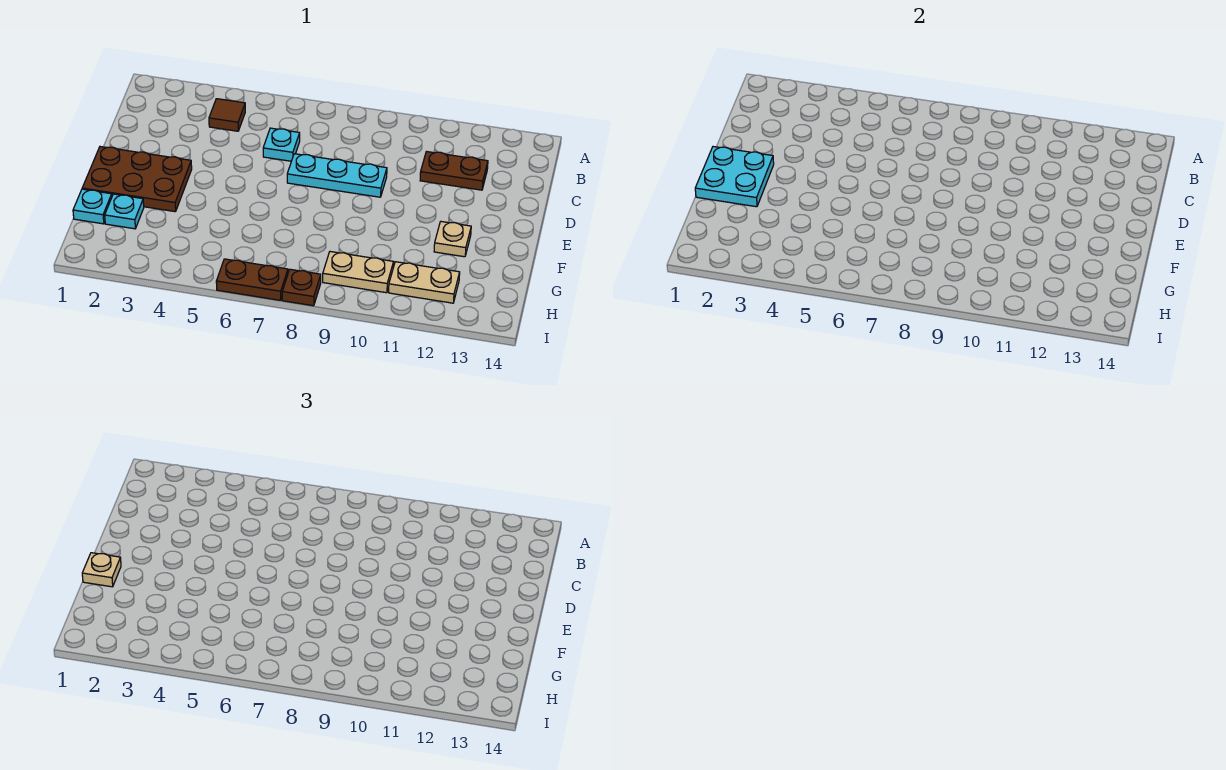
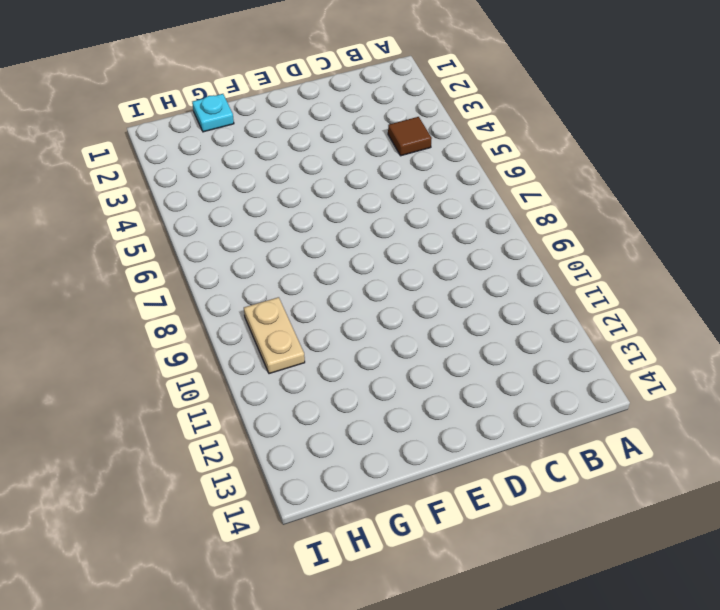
none -> cyan plate C6 level 1
none -> brown plate C11:C12 level 1
none -> cyan plate D7:D9 level 1

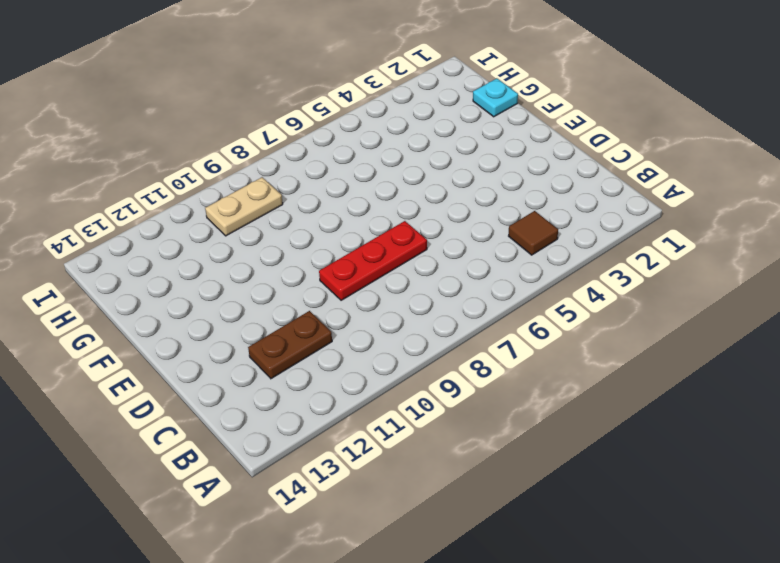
red plate D7:D9 level 1 -> cyan plate D7:D9 level 1
none -> cyan plate C6 level 1
none -> brown plate E1:F3 level 1
none -> tan plate F12 level 1

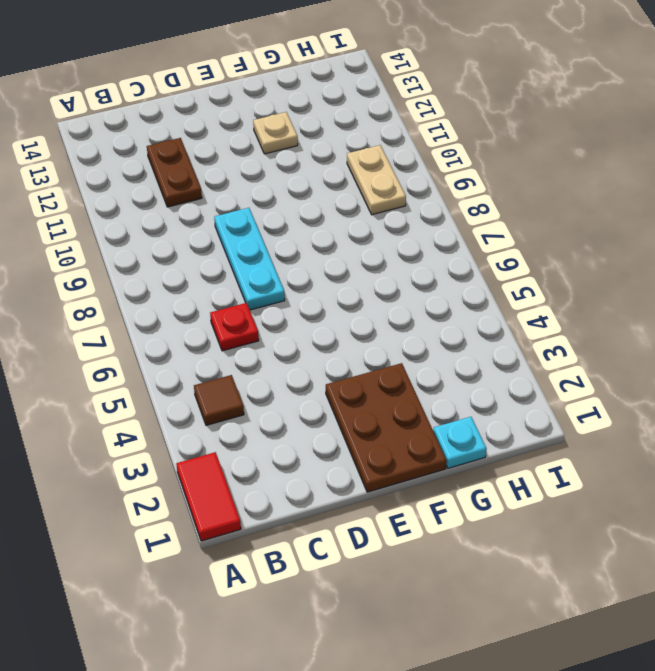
red tile A1:A2 level 1 -> none
red plate C6 level 1 -> cyan plate C6 level 1
none -> cyan plate G2 level 1
none -> tan plate H11:H12 level 1
none -> brown plate I6:I7 level 1

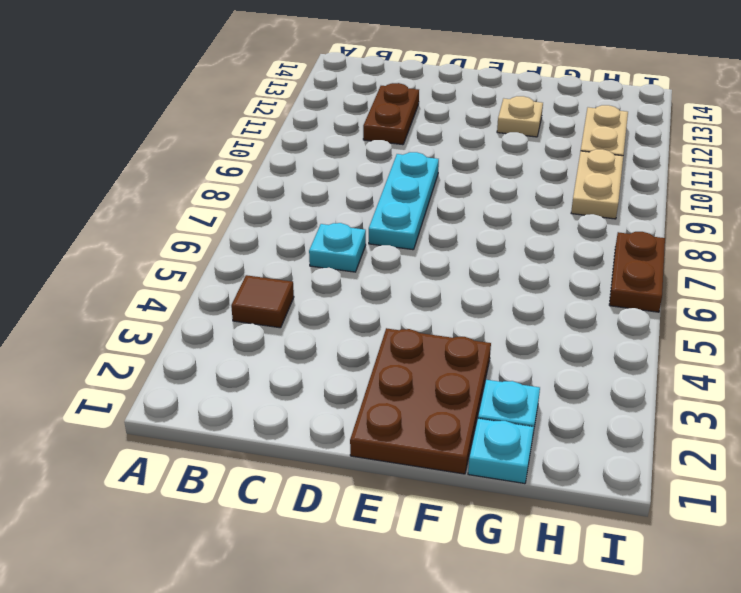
none -> brown plate I8 level 1
none -> cyan plate E1:F2 level 2
none -> tan plate F1 level 3

